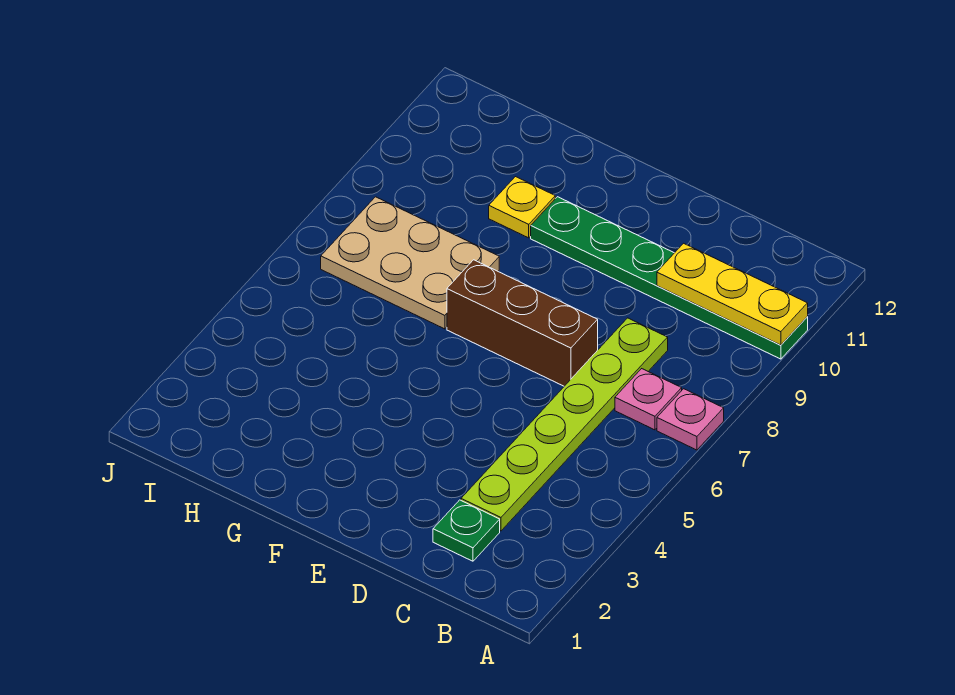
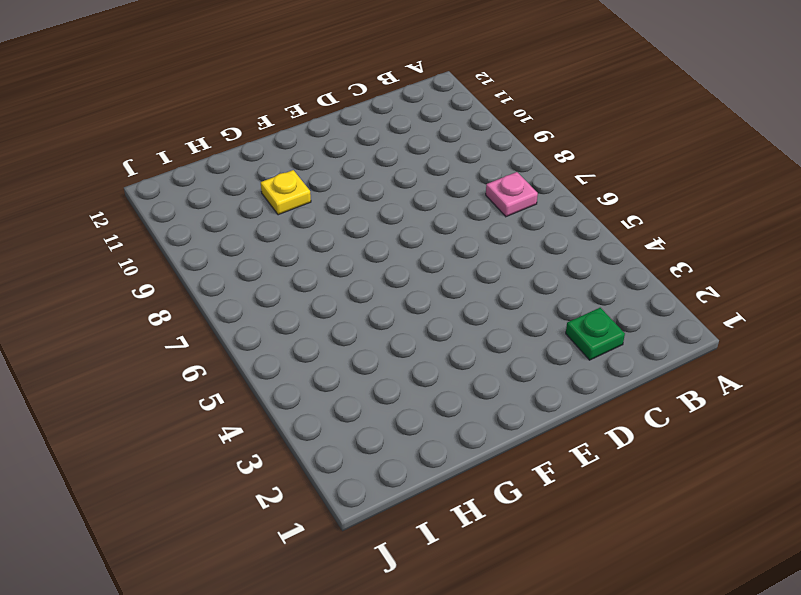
none -> pink plate A7 level 1
none -> green plate A10:F10 level 1

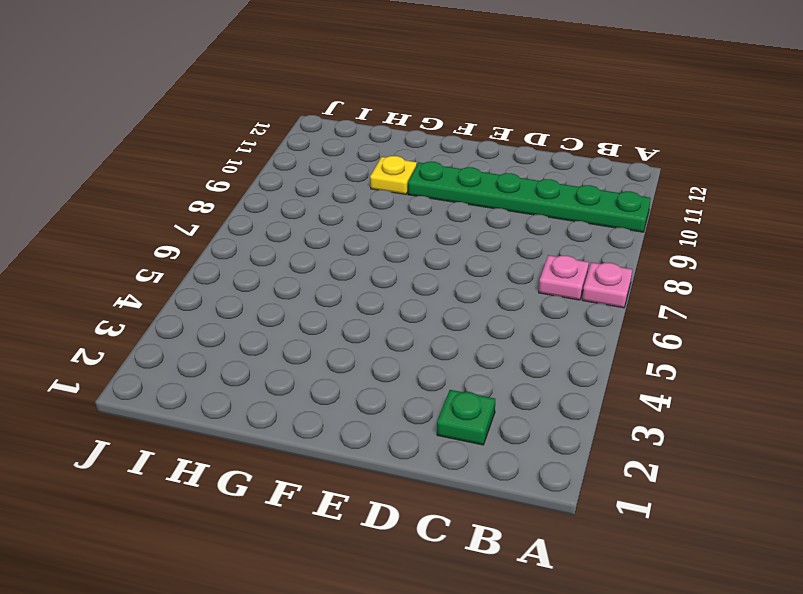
none -> lime plate C3:C8 level 1
none -> brown brick D7:F7 level 1

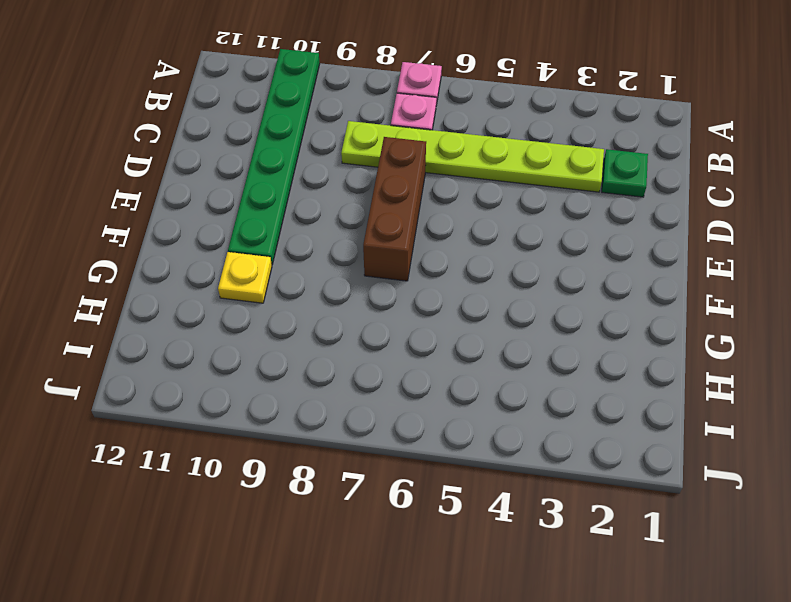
none -> tan plate G7:I8 level 1
none -> yellow plate A10:C10 level 2

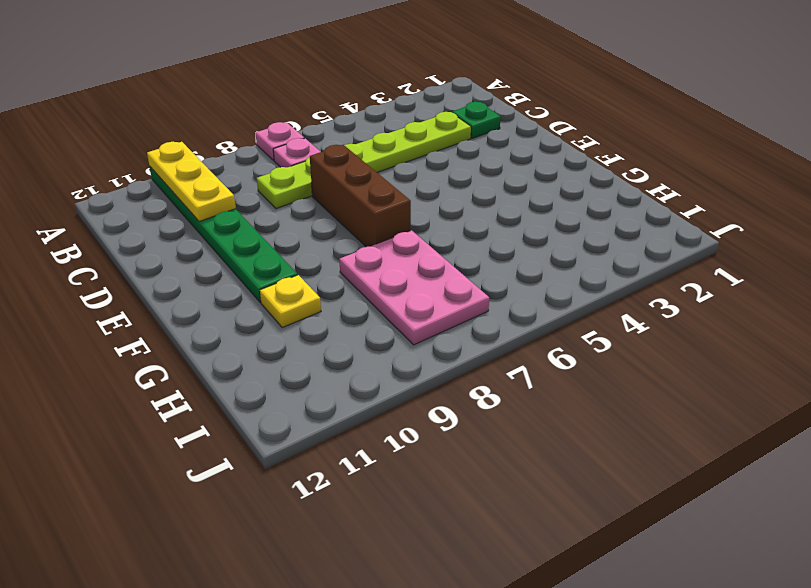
pink plate G7:I8 level 1 -> tan plate G7:I8 level 1

